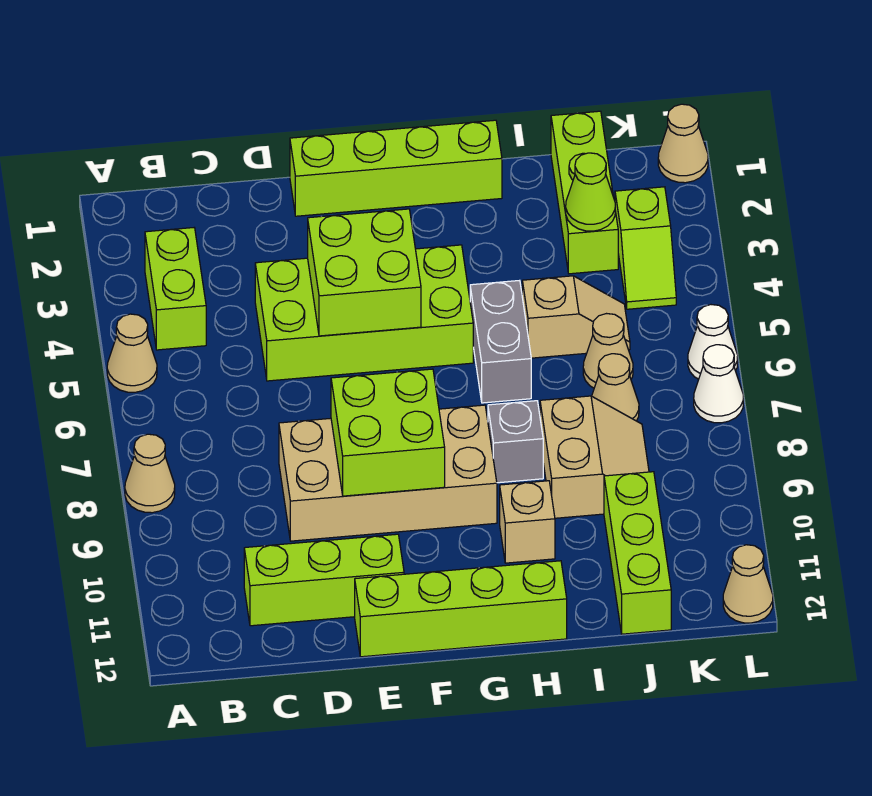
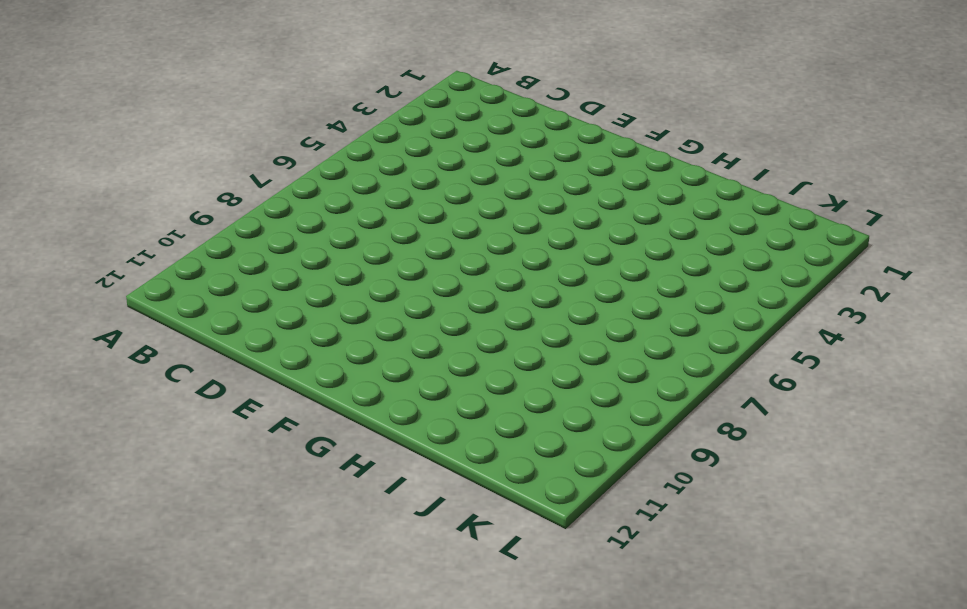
none -> tan cone A5 level 1
none -> tan cone A8 level 1
none -> lime brick B3:B4 level 1

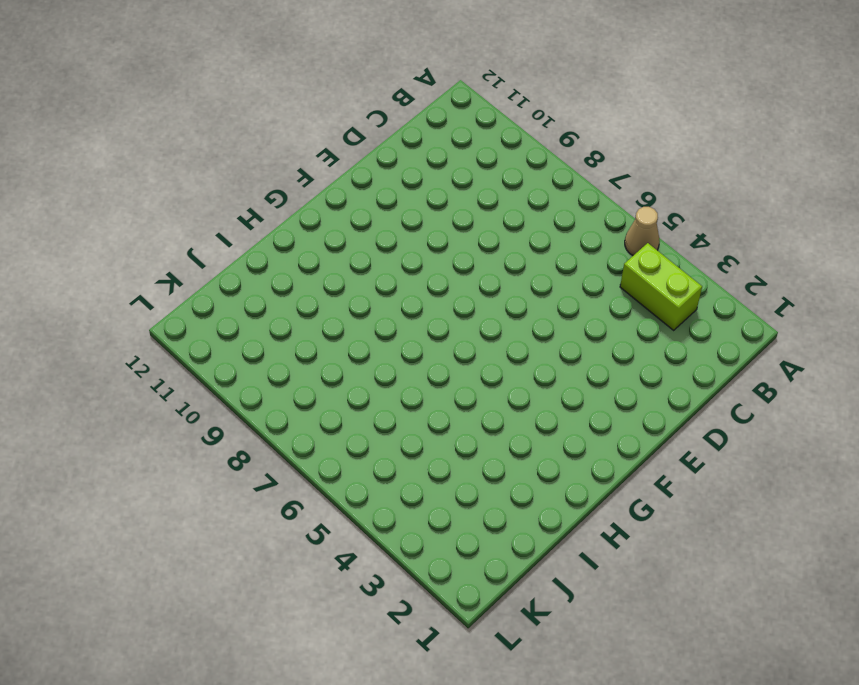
none -> tan cone A8 level 1
none -> lime brick C11:E11 level 1
none -> lime brick D4:G5 level 1

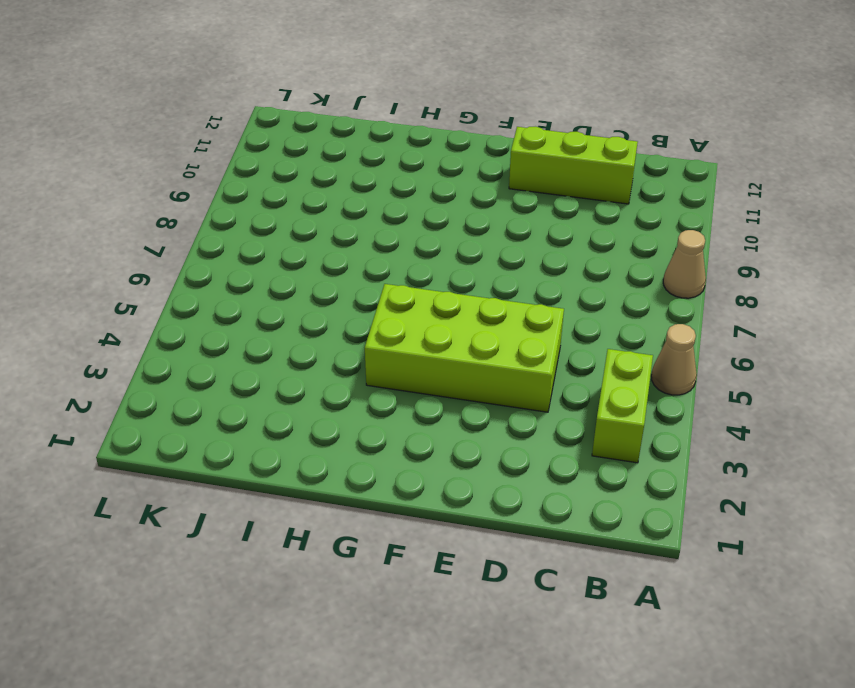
none -> tan brick D8:G9 level 1
none -> lime brick E1:H1 level 1
none -> lime brick E12:H12 level 1

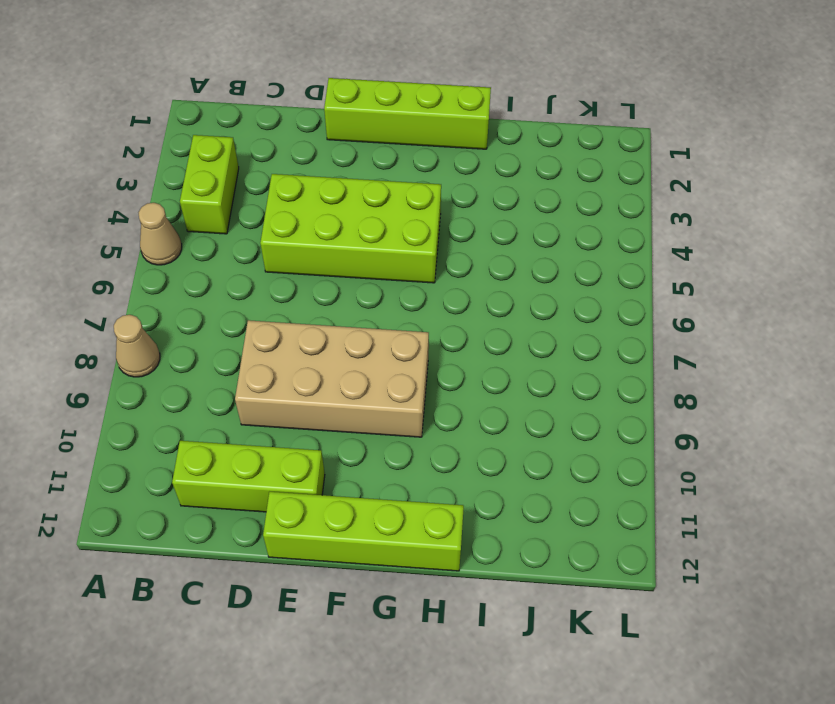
none -> grey brick H5:H6 level 1
none -> grey brick H8 level 1
none -> tan brick H10 level 1

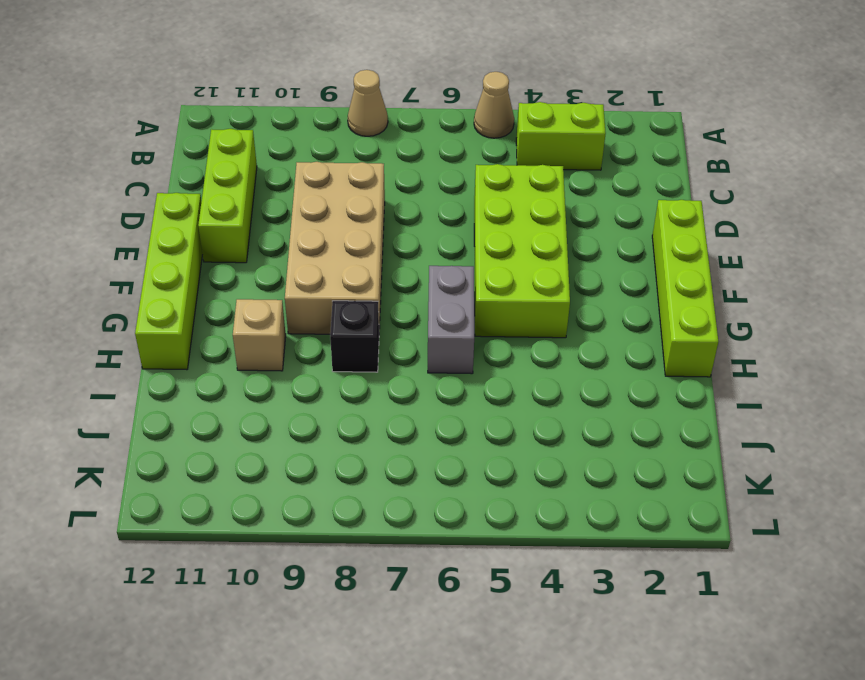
grey brick G6:H6 level 1 -> grey brick H5:H6 level 1
black brick H8 level 1 -> grey brick H8 level 1
none -> tan slope I5:J5 level 1 top I
none -> tan slope I8:J9 level 1 top I
none -> lime brick J1:J3 level 1

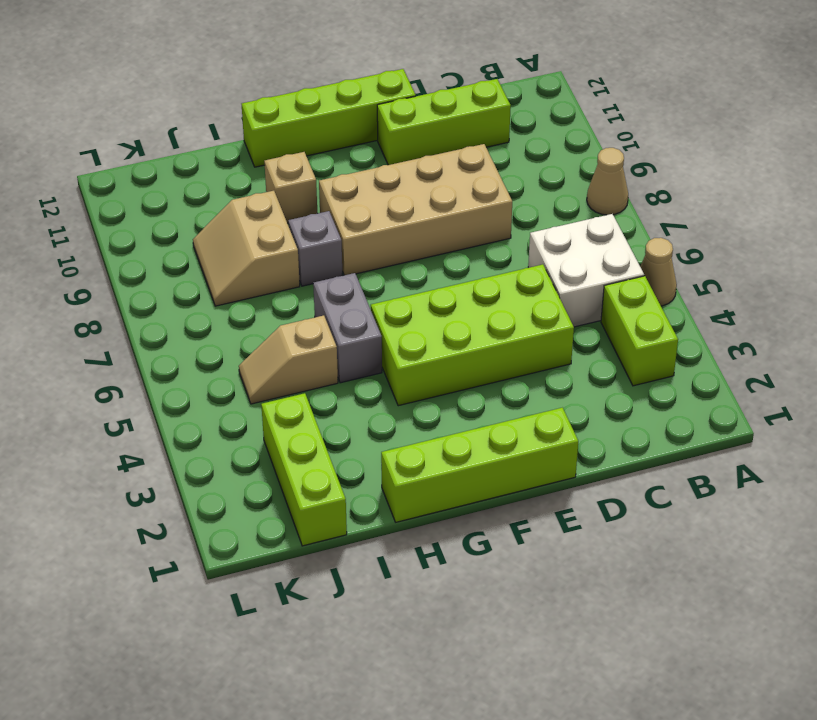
white brick B5:C6 level 1 -> none
none -> tan cone J6 level 1
none -> tan cone J7 level 1
none -> lime brick J10:J12 level 1

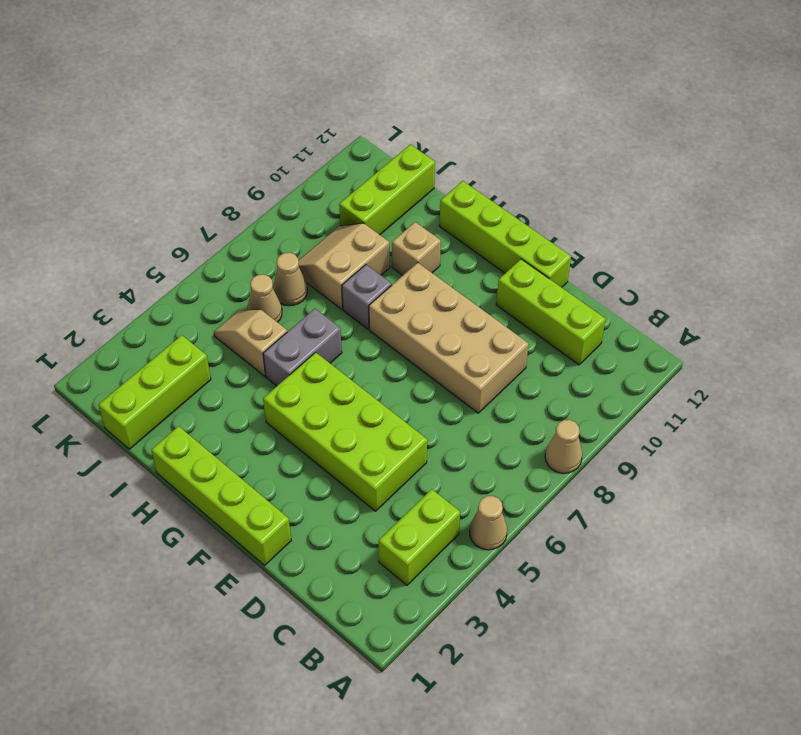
none -> lime slope K3:K4 level 1 top 3
none -> tan cone L1 level 1
none -> white cone L6 level 1

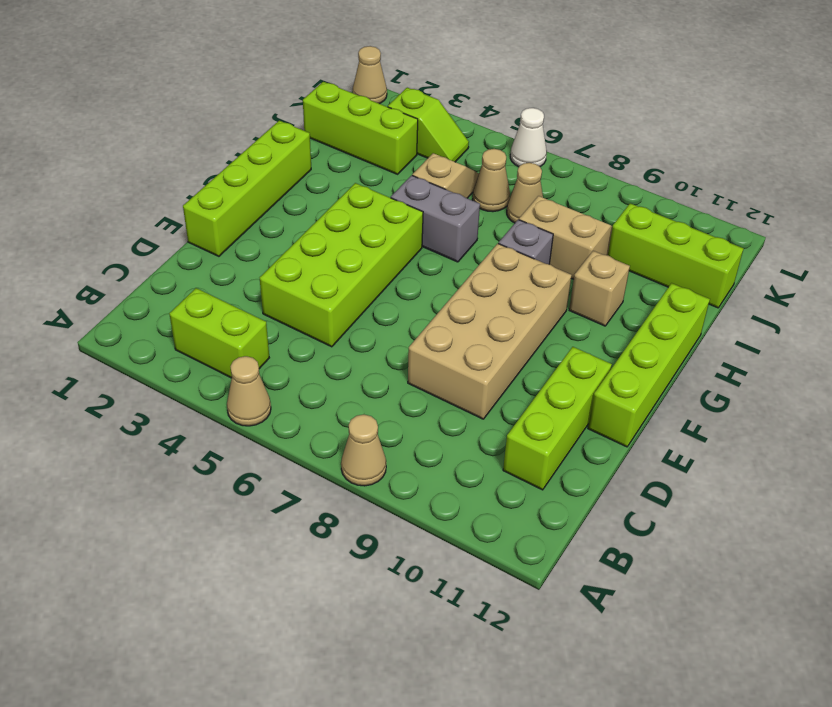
none -> white cone L7 level 1
none -> tan cone L12 level 1
none -> lime brick E4:F5 level 2

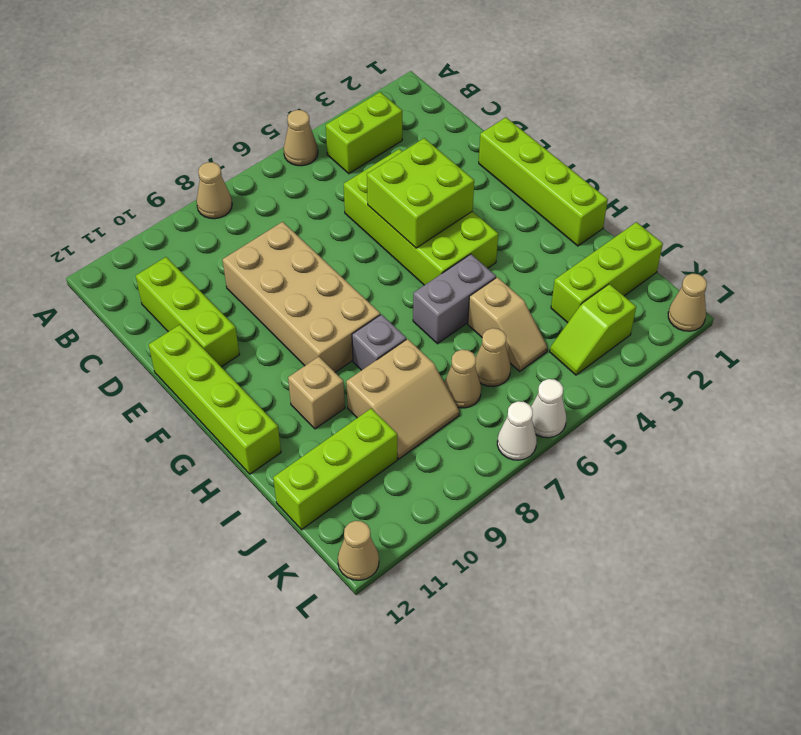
none -> lime brick E8:F9 level 2
none -> lime cone J3 level 2

